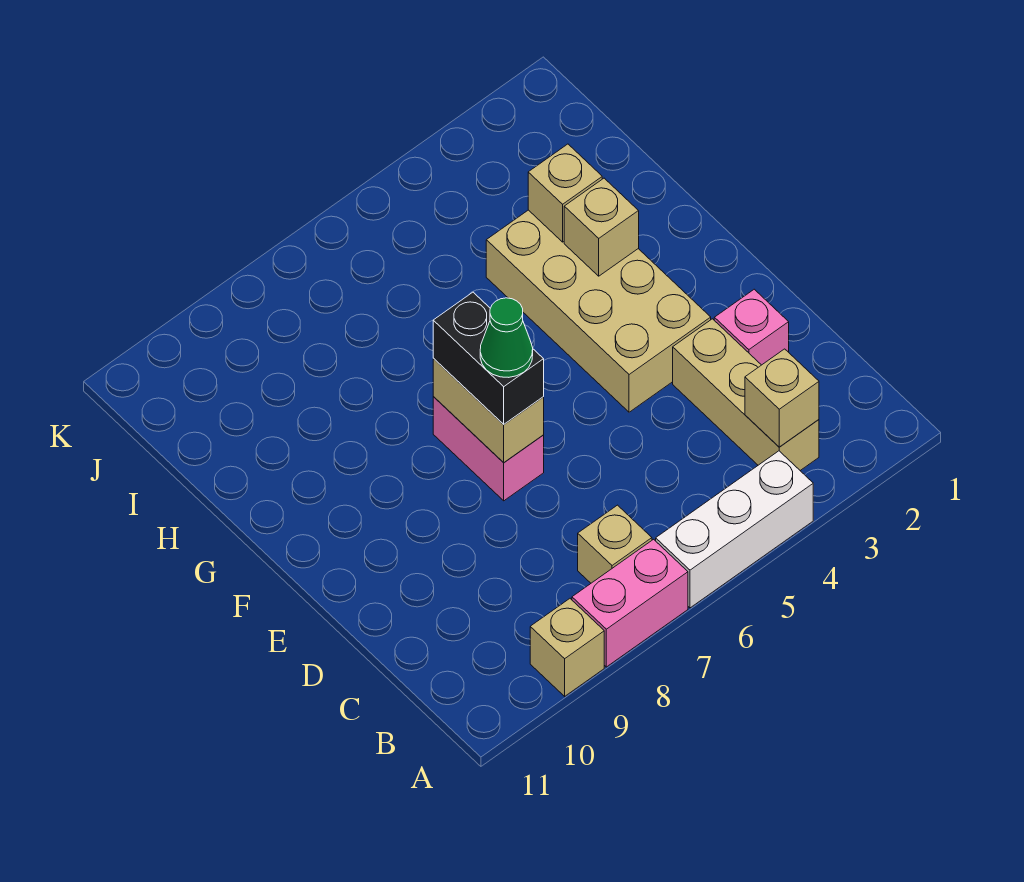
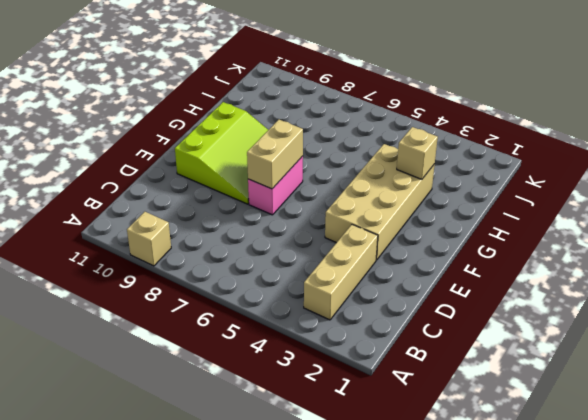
lime slope E8:G10 level 1 top 10 -> none
none -> white brick A4:A6 level 1
none -> pink brick A7:A8 level 1
none -> tan brick B7 level 1

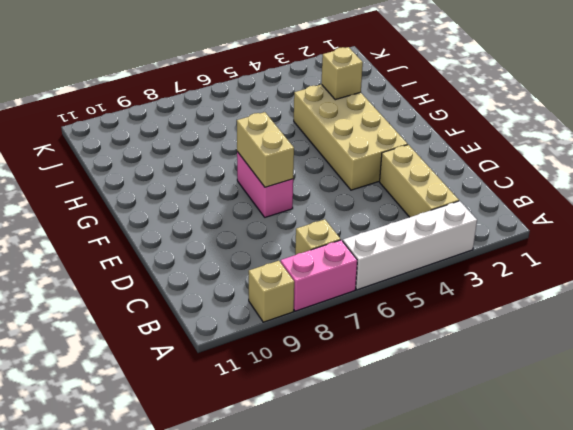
white brick A3:A6 level 1 -> white brick A4:A6 level 1
none -> pink brick D2 level 1
none -> tan brick B3 level 2
none -> tan brick G3 level 2

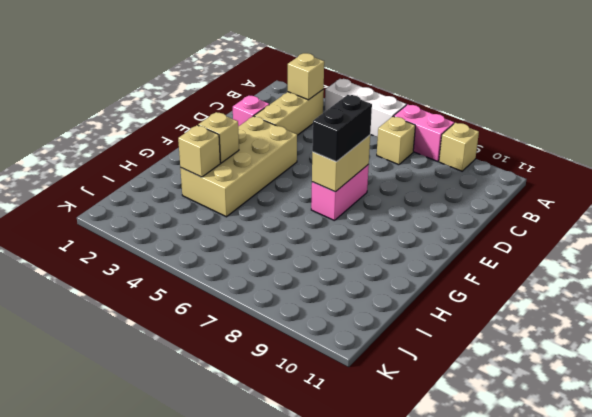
none -> green cone E7 level 4

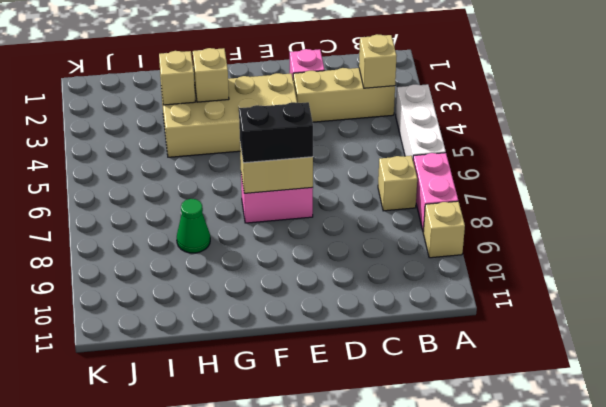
green cone H8 level 1 -> green cone E7 level 4

